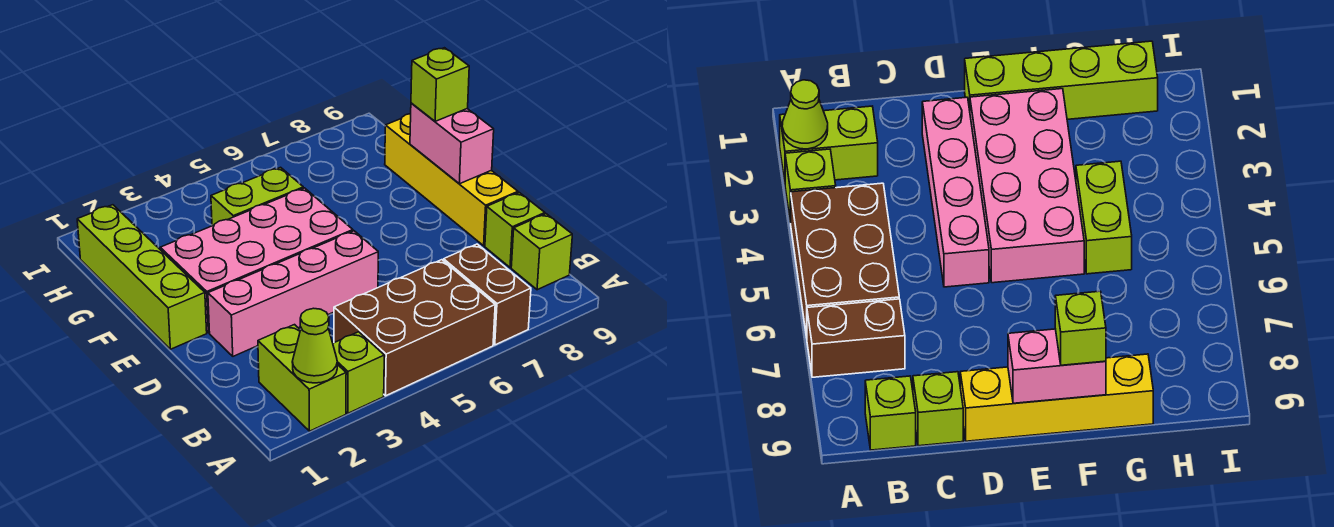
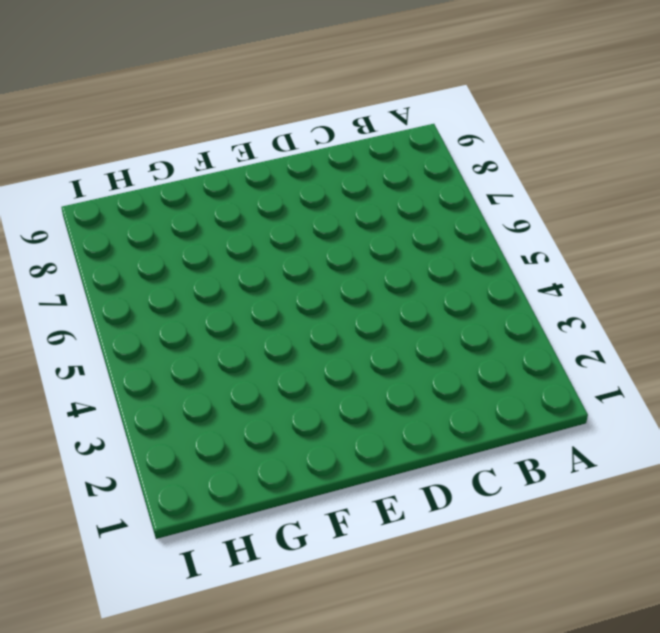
none -> lime brick A2:B2 level 1
none -> lime brick A3 level 1
none -> brown brick A4:B6 level 1

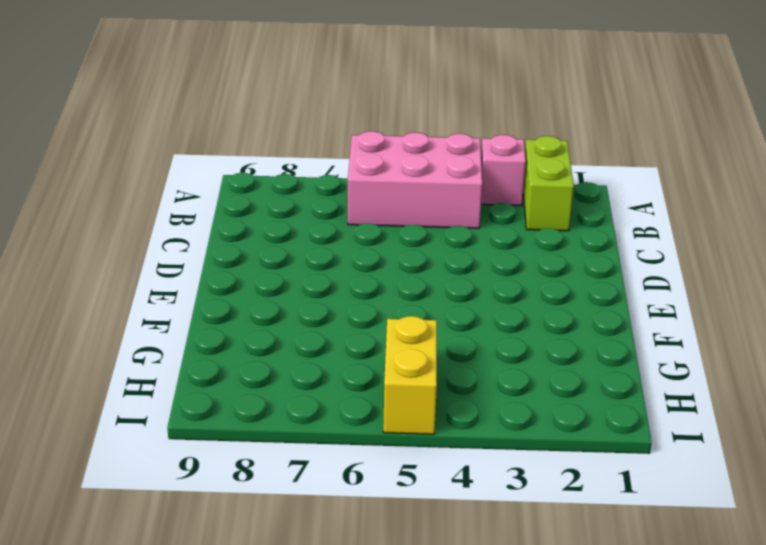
pink brick A3 level 1 -> lime brick A3 level 1
pink brick A4:B6 level 1 -> brown brick A4:B6 level 1
yellow brick H5:I5 level 1 -> none
none -> brown brick A7:B7 level 1
none -> lime brick B9 level 1
none -> lime brick C9 level 1

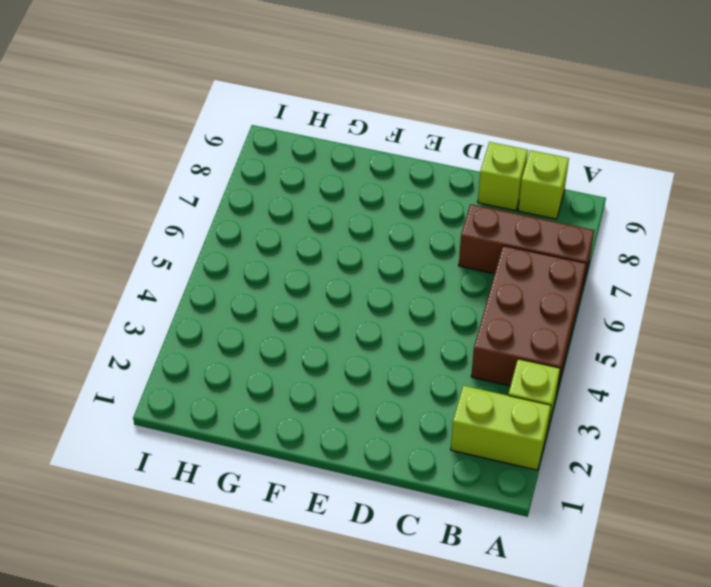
brown brick A7:C7 level 1 -> brown brick A7:B7 level 1
none -> pink brick D2:D5 level 1
none -> yellow brick D9:G9 level 1
none -> lime brick E1:H1 level 1

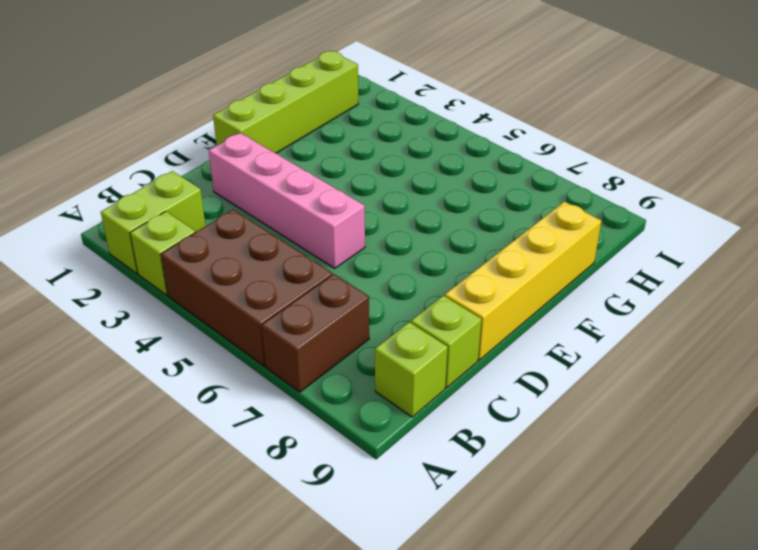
none -> pink brick E2:F5 level 1
none -> lime brick G4:G5 level 1
none -> lime cone A2 level 2

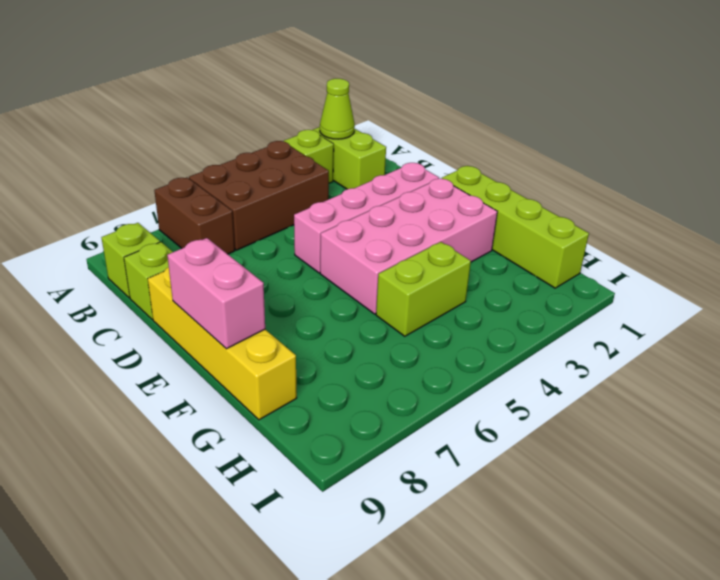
none -> lime brick F9 level 3

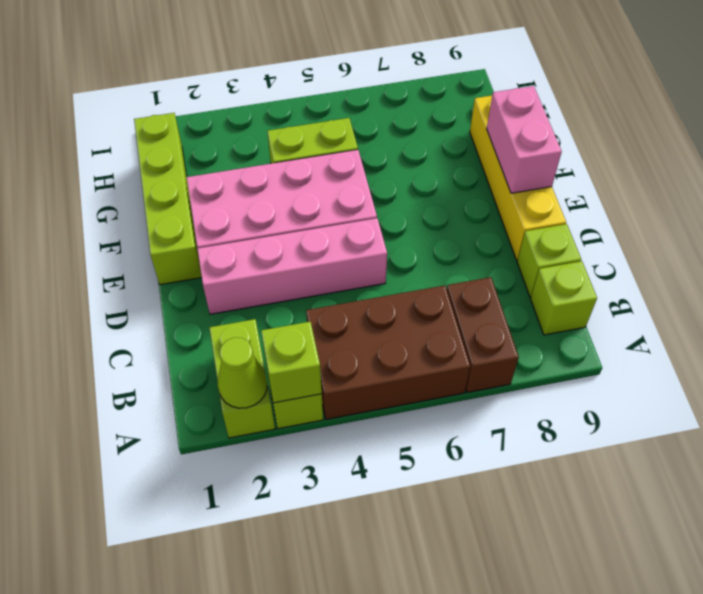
lime brick A3 level 2 -> lime brick F9 level 3

